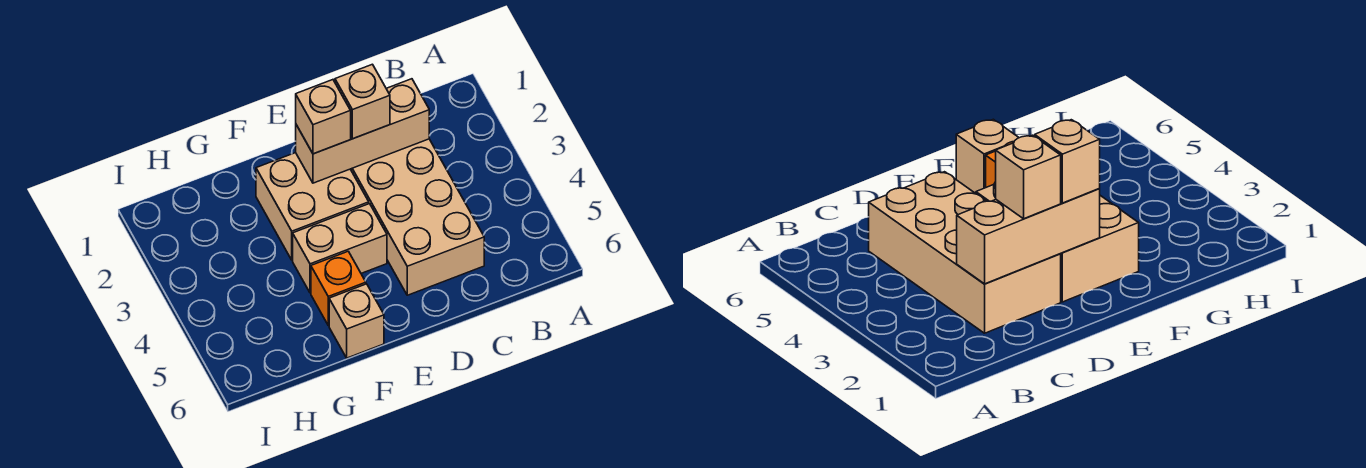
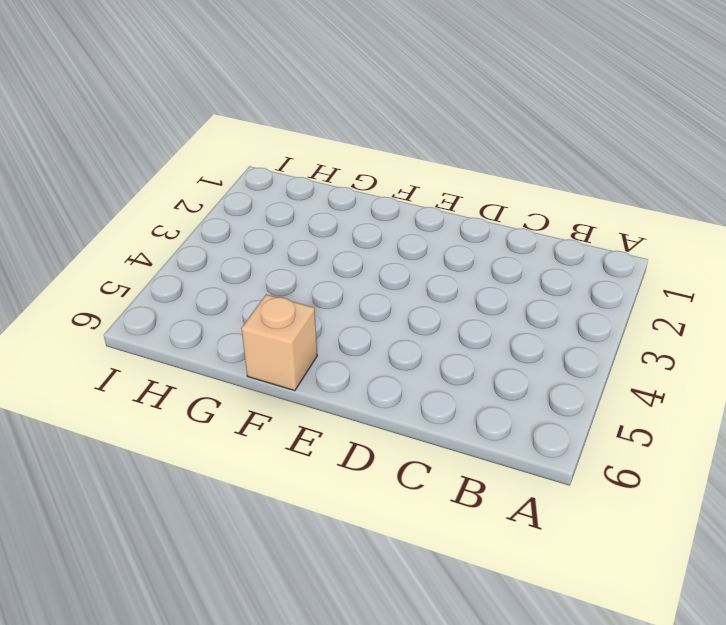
none -> tan brick C2:D5 level 1
none -> tan brick E2:F3 level 1

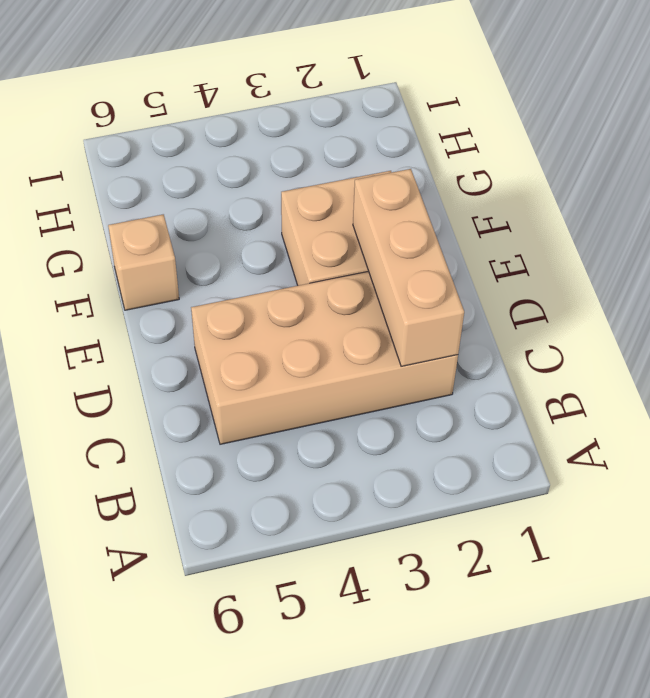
none -> tan brick E4:F4 level 1
none -> orange brick F5 level 1

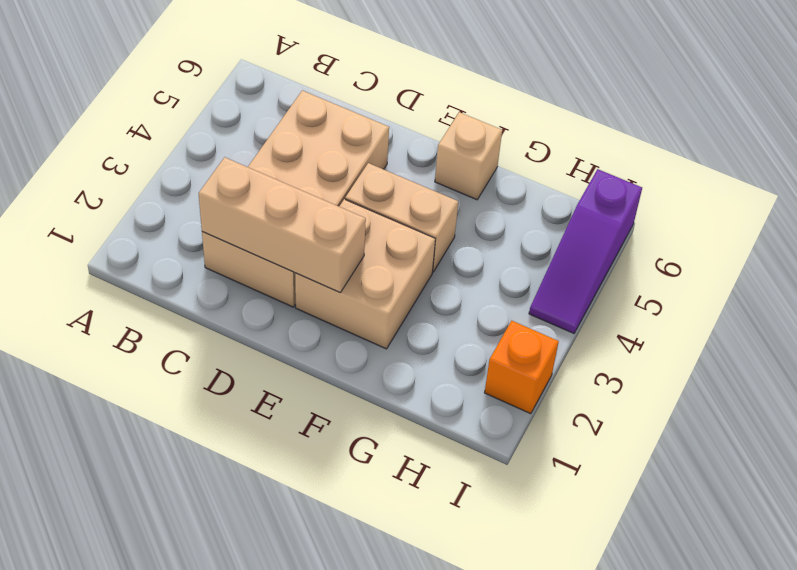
orange brick I2 level 1 -> orange brick F5 level 1
purple slope I4:I6 level 1 top 6 -> none
none -> tan brick D2 level 3
none -> tan brick E2 level 3

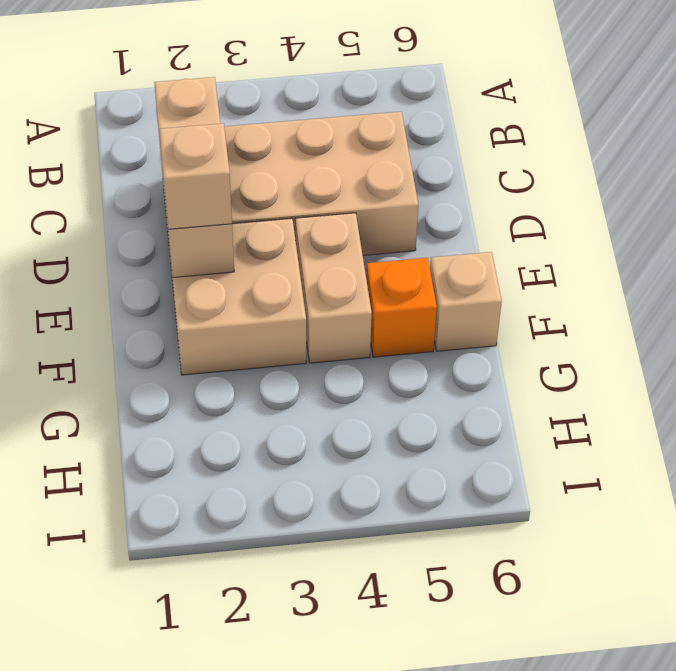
none -> tan brick D2 level 3

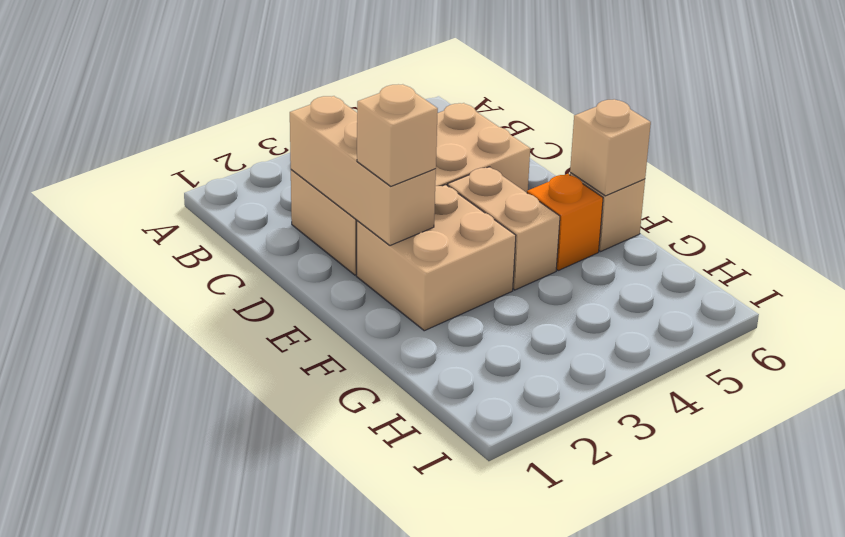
tan brick F6 level 2 -> tan brick D2 level 3

